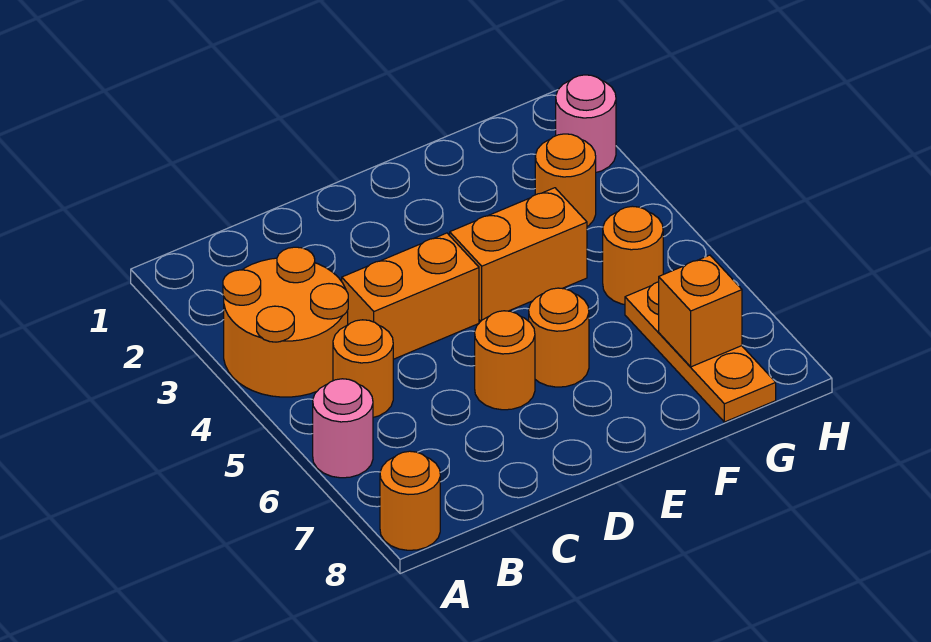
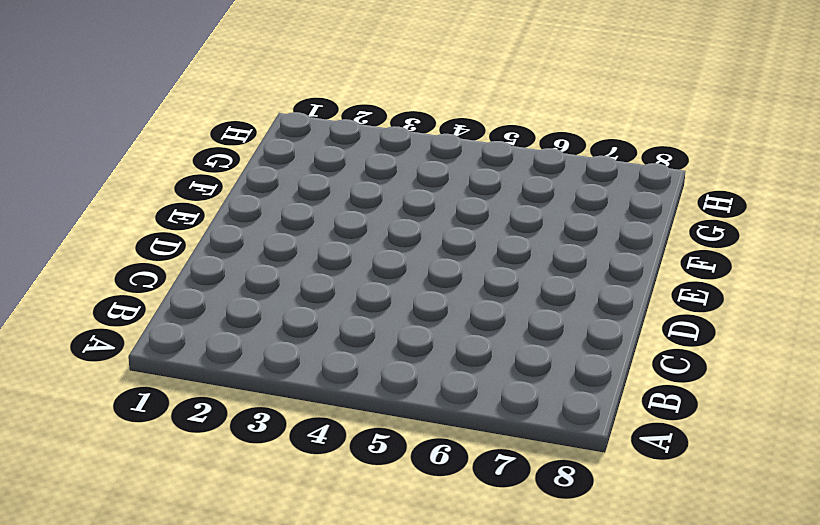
none -> orange round brick A3:B4 level 1
none -> pink round brick A6 level 1
none -> orange round brick A8 level 1

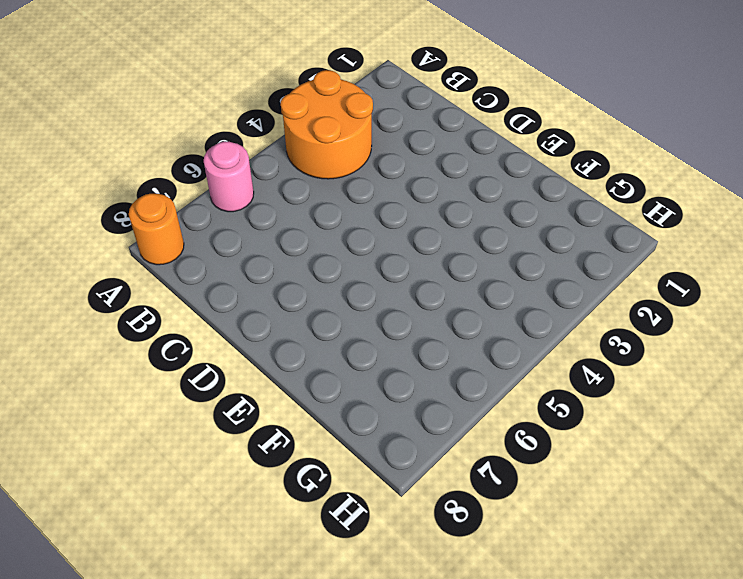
none -> orange round brick B5 level 1
none -> orange brick C4:D4 level 1
none -> orange round brick D6 level 1

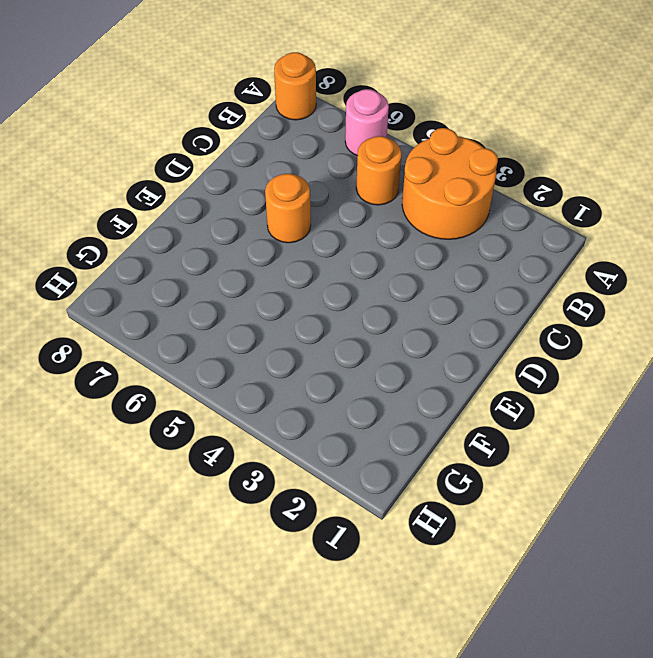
none -> orange brick C4:D4 level 1
none -> orange brick E4:F4 level 1
none -> orange round brick E6 level 1

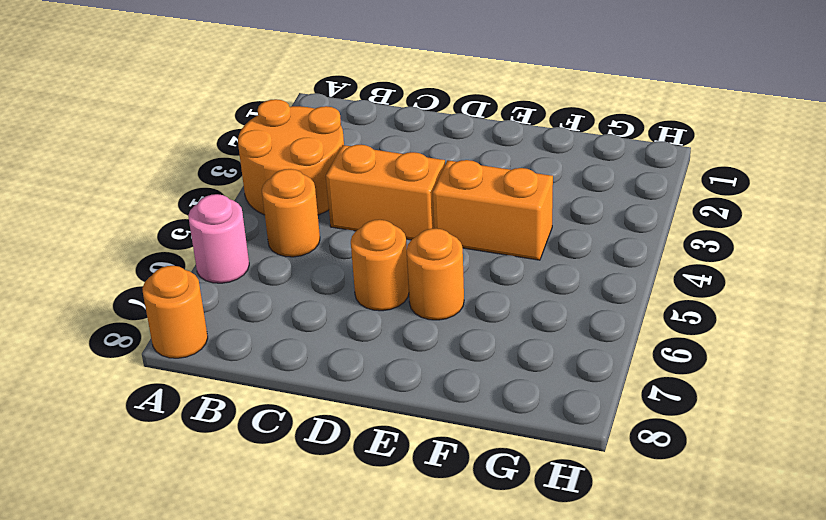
none -> orange round brick G3 level 1
none -> orange round brick G5 level 1
none -> orange plate G6:G8 level 1

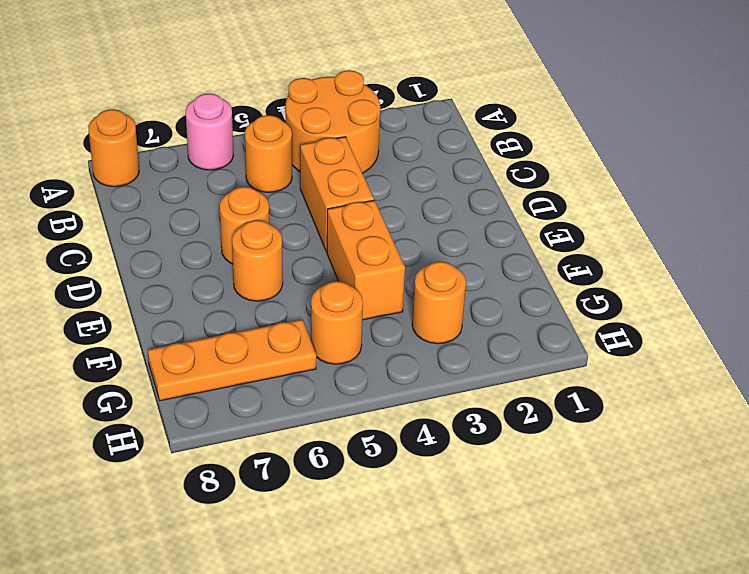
none -> pink round brick H2 level 1
none -> orange brick G7 level 2

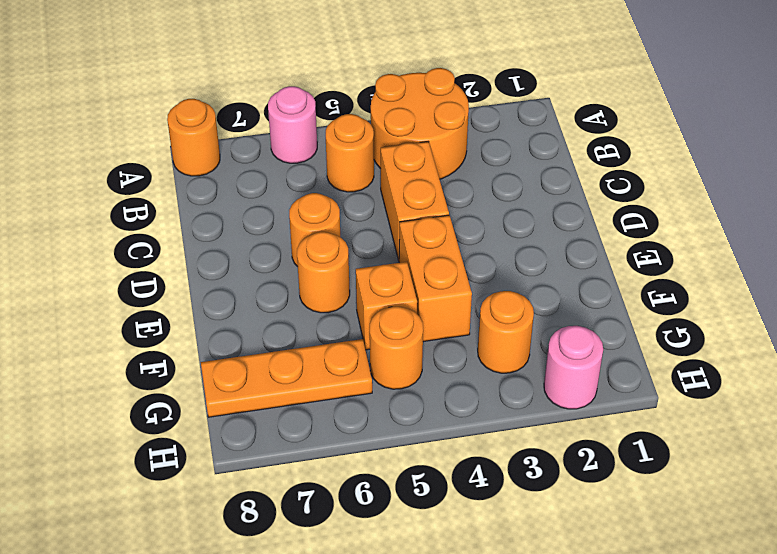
orange brick F5 level 1 -> orange brick G7 level 2

